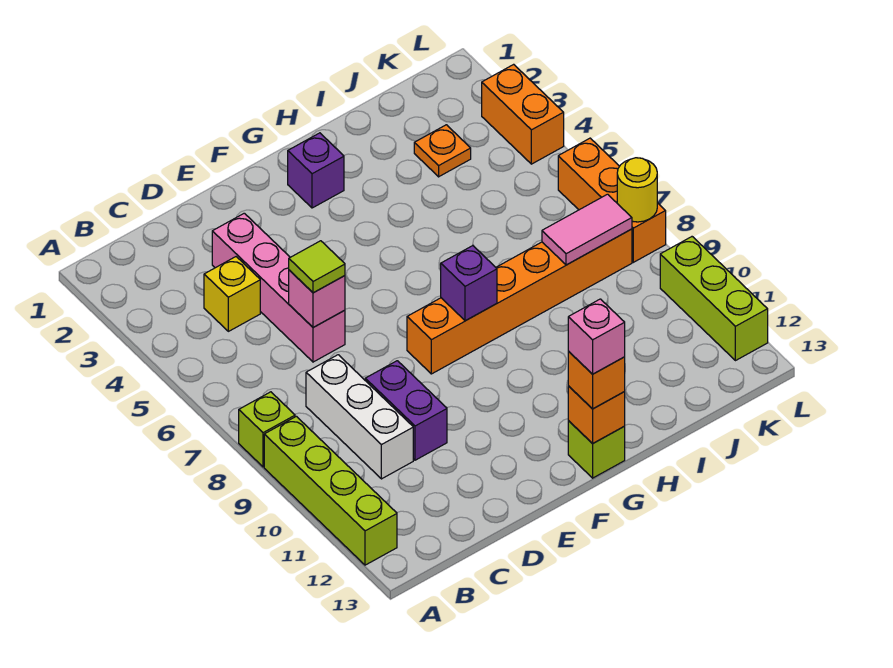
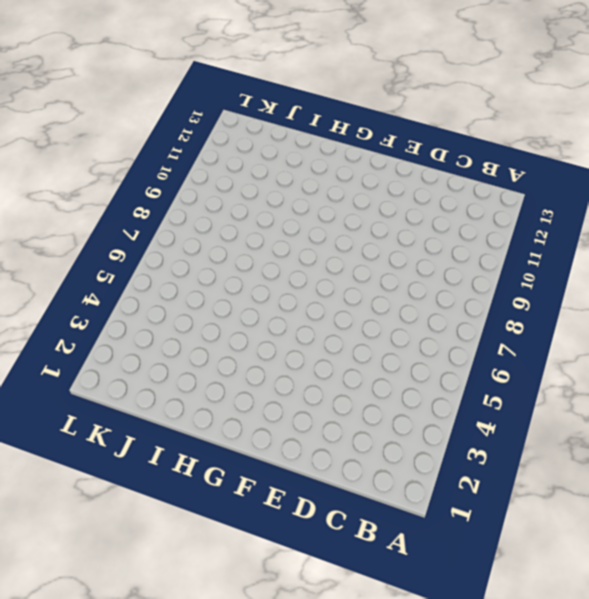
none -> lime brick A8 level 1
none -> lime brick A9:A12 level 1
none -> yellow brick C4 level 1

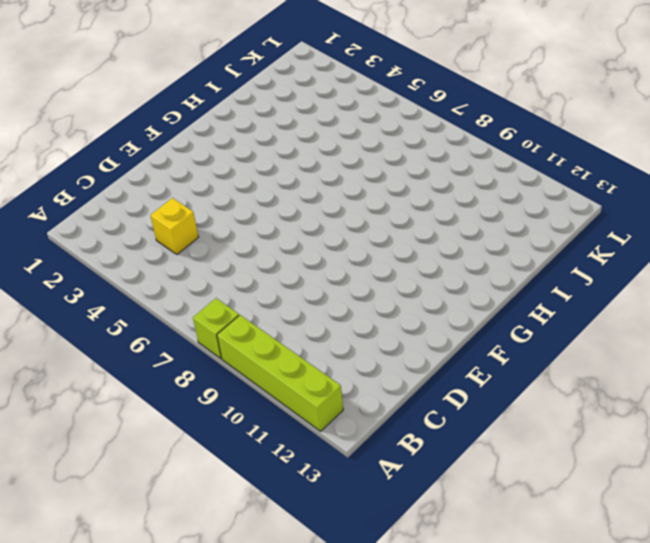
none -> white brick C8:C10 level 1
none -> pink brick D3:D6 level 1
none -> purple brick D9:D10 level 1

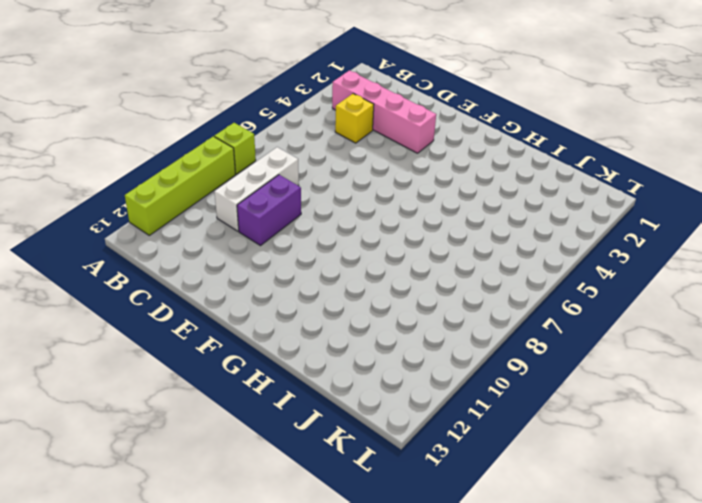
pink brick B3:E3 level 1 -> pink brick D3:D6 level 1
none -> orange brick F8:K8 level 1
none -> purple brick G2 level 1
none -> lime brick G13 level 1

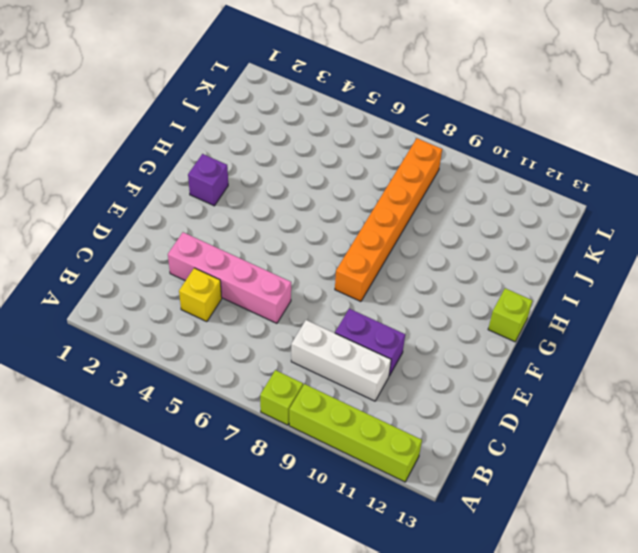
none -> orange plate J3 level 1
none -> orange brick L3:L4 level 1
none -> orange brick L6:L8 level 1

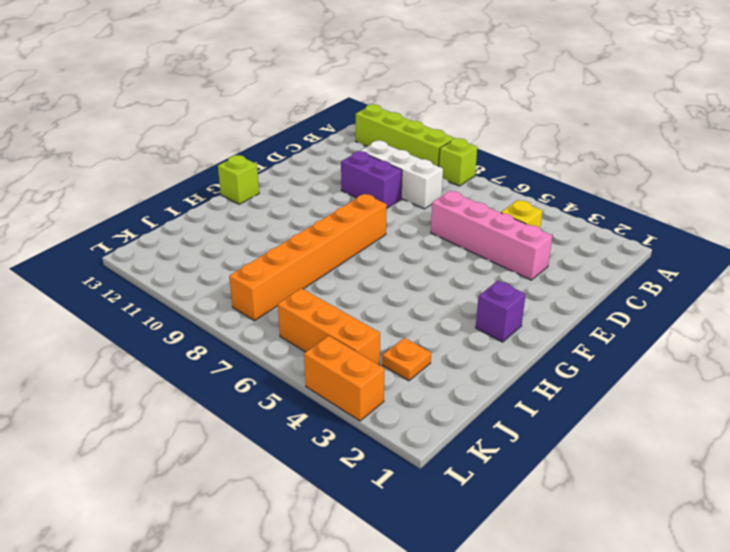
orange brick K4:K6 level 1 -> orange brick L6:L8 level 1
none -> lime brick L10:L12 level 1
none -> pink brick D6 level 2
none -> purple brick G8 level 2

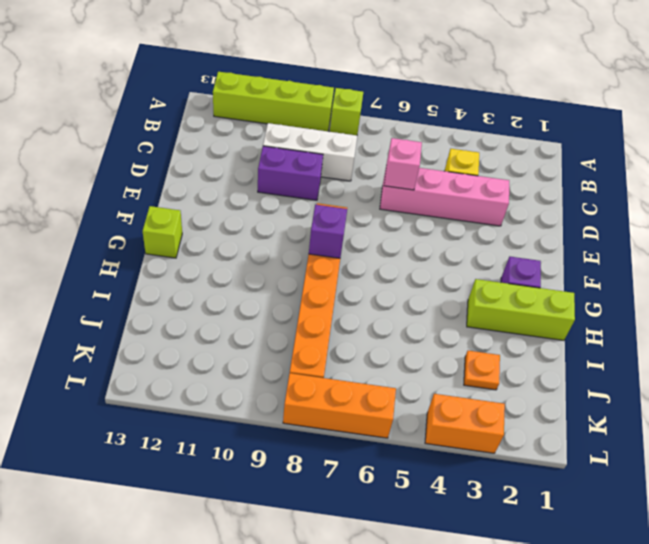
lime brick H1:H3 level 1 -> lime brick L10:L12 level 1
none -> orange brick G13 level 2
none -> pink tile J8:K8 level 2
none -> yellow round brick L8 level 2

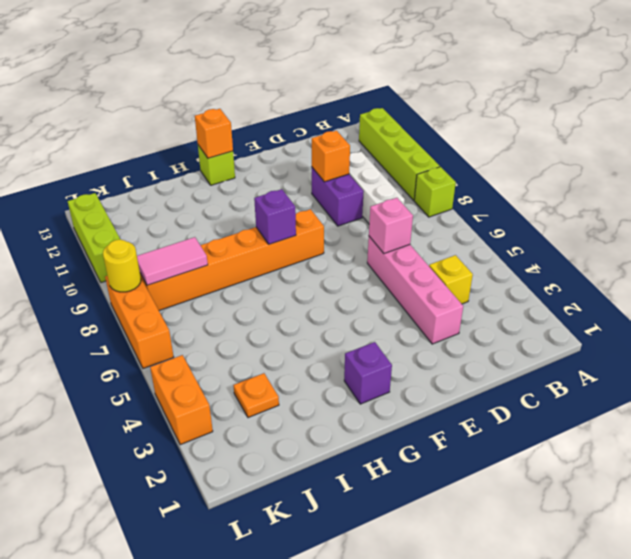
orange brick D10 level 2 -> orange brick G13 level 3
none -> lime tile D6 level 3
none -> pink brick G13 level 4

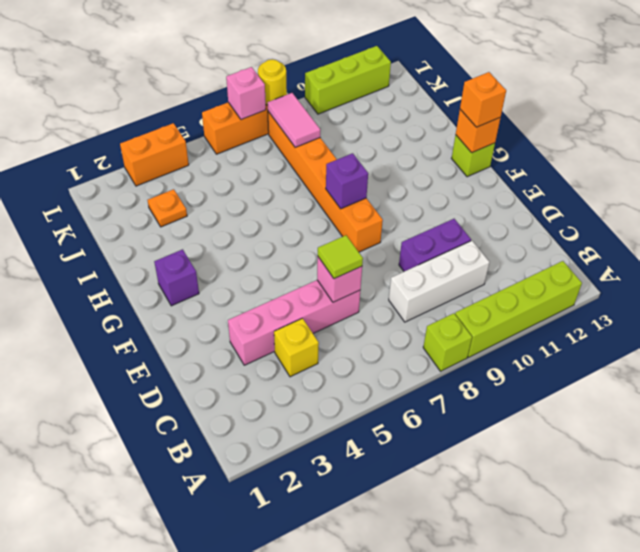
pink brick L7 level 2 -> pink brick G13 level 4

